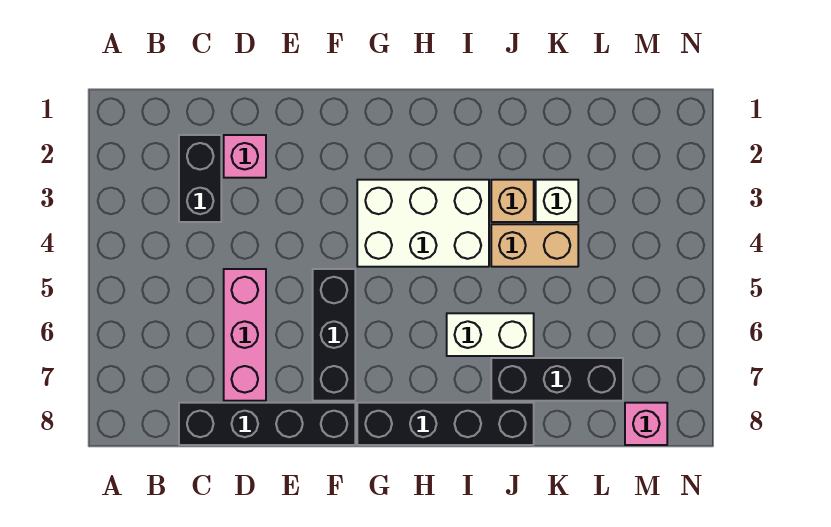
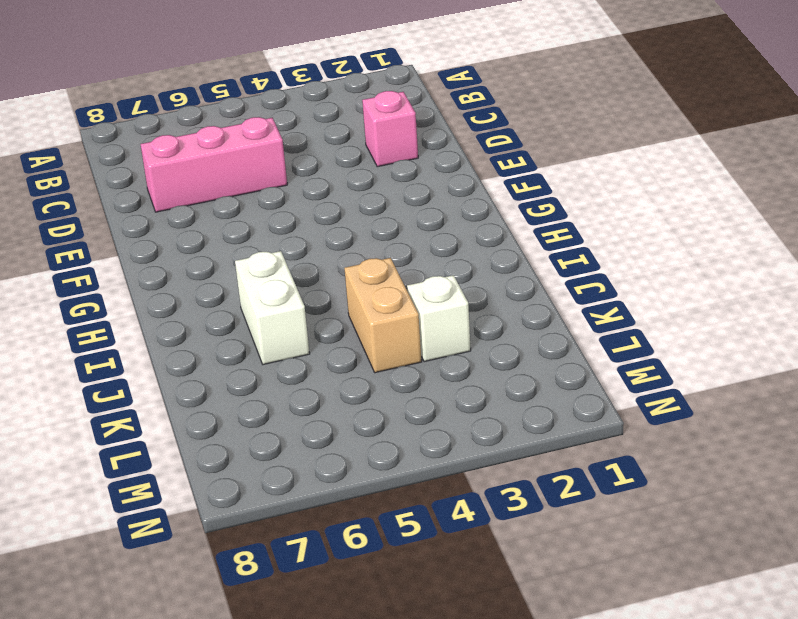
none -> black brick C2:C3 level 1
none -> black brick C8:F8 level 1
none -> black brick F5:F7 level 1

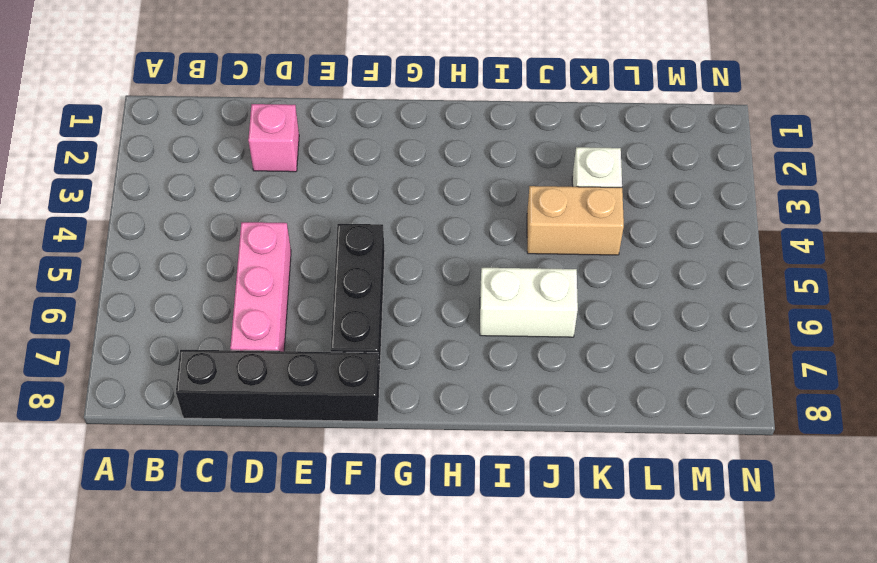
none -> black brick C2:C3 level 1
none -> white brick G3:I4 level 1
none -> black brick G8:J8 level 1

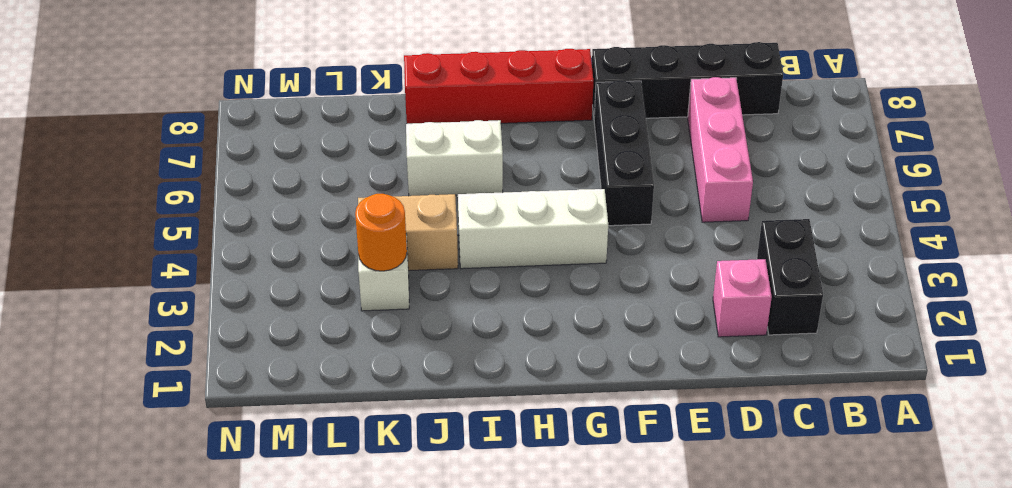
white brick G4:I4 level 1 -> white brick G3:I4 level 1
red brick G8:J8 level 1 -> black brick G8:J8 level 1
orange round brick K3 level 2 -> none
none -> tan brick J3 level 1
none -> black brick J7:L7 level 1
none -> pink brick M8 level 1

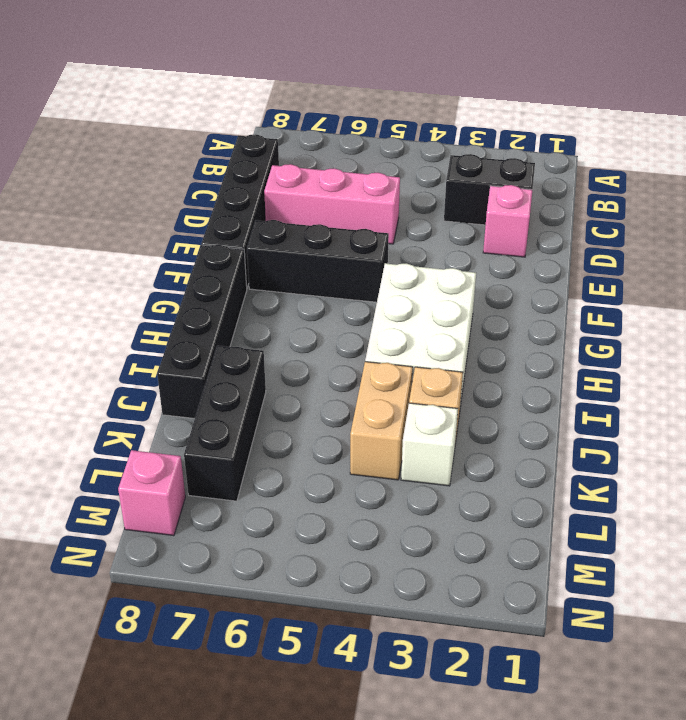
none -> white brick I6:J6 level 1

